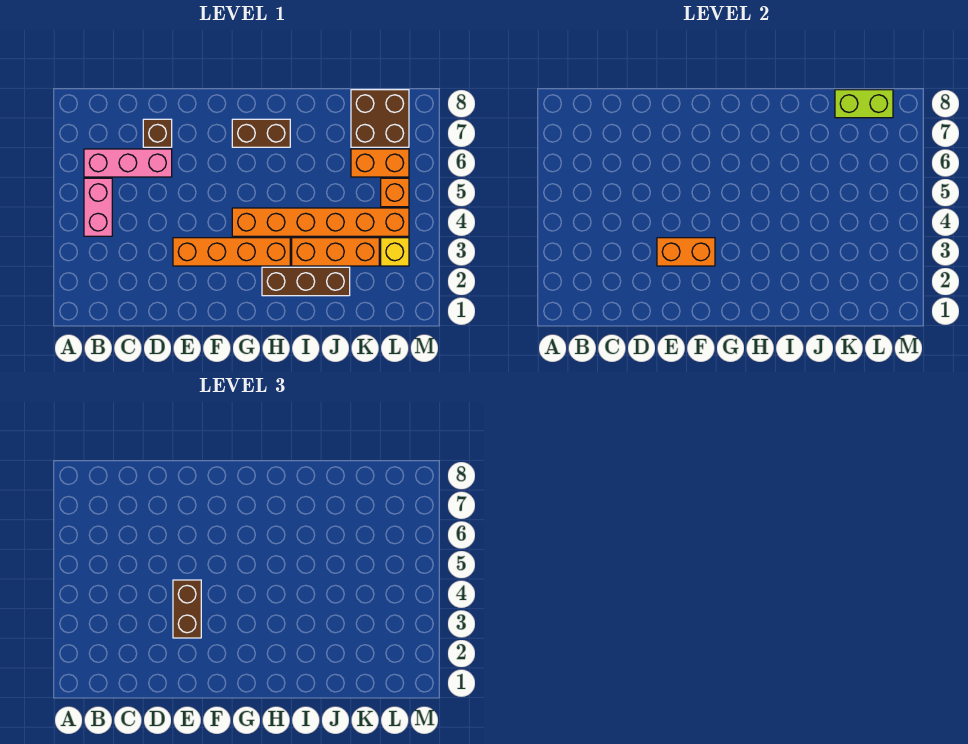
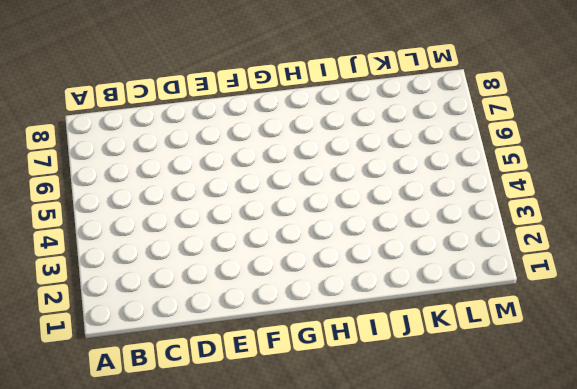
none -> pink brick B4:B5 level 1
none -> pink brick B6:D6 level 1
none -> brown brick D7 level 1

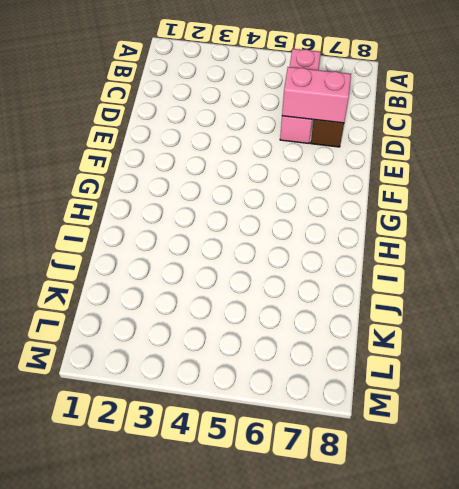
pink brick D6:D7 level 2 -> pink brick B4:B5 level 1
none -> orange brick E3:H3 level 1
none -> orange brick G4:L4 level 1
none -> brown brick G7:H7 level 1

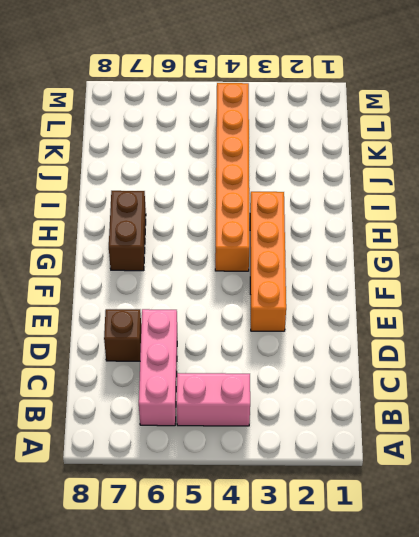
none -> brown brick H2:J2 level 1
none -> orange brick I3:K3 level 1
none -> orange brick K6:L6 level 1

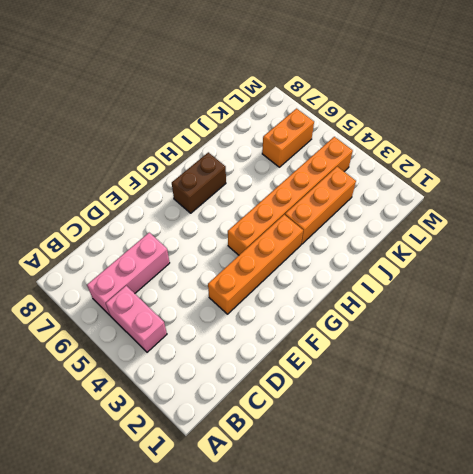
none -> brown brick D7 level 1
none -> brown brick H2:J2 level 1
none -> brown brick K7:L8 level 1

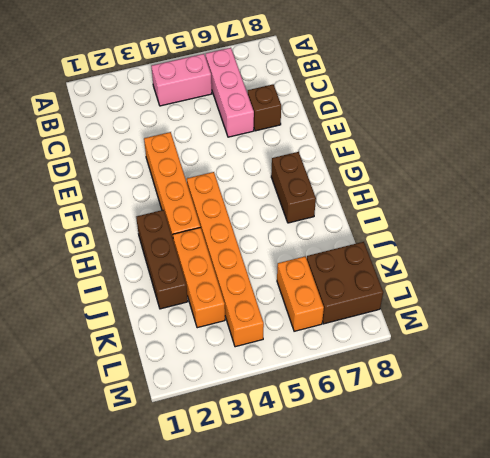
none -> yellow brick L3 level 1
none -> orange brick L5 level 1
none -> orange brick E3:F3 level 2

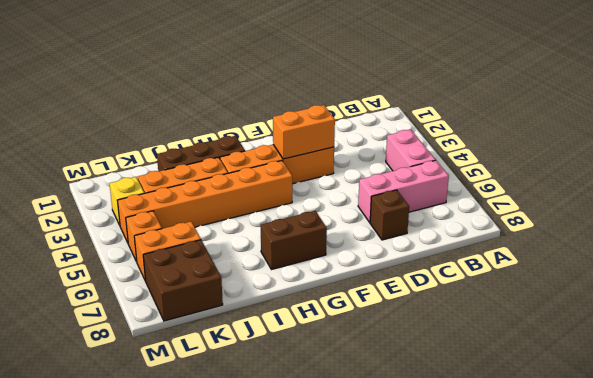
none -> lime brick K8:L8 level 2
none -> brown brick E3:E4 level 3

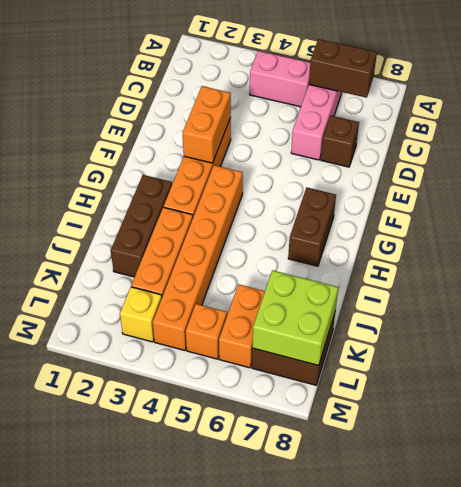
brown brick B6:B7 level 2 -> brown brick E3:E4 level 3
lime brick K7:L8 level 2 -> lime brick K8:L8 level 2

